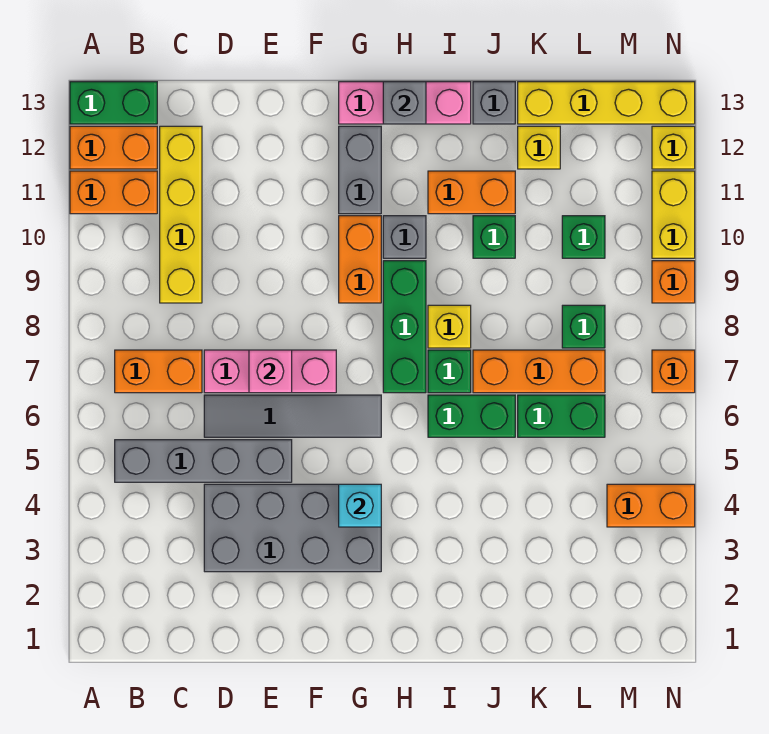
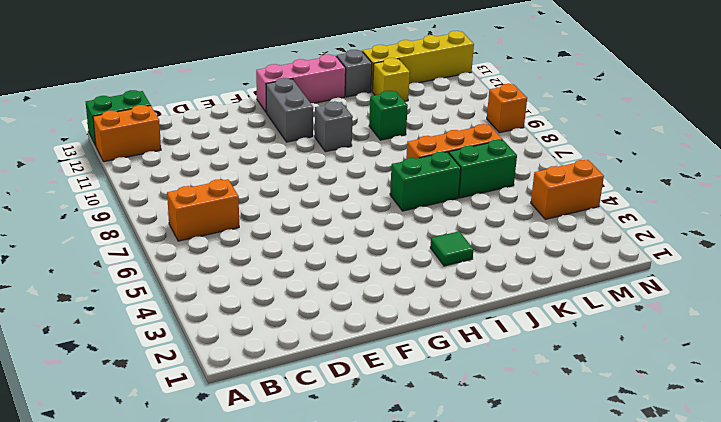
green tile I3 level 1 -> none
none -> orange brick A11:B11 level 1
none -> grey brick B5:E5 level 1
none -> yellow brick C9:C12 level 1
none -> grey brick D3:G4 level 1

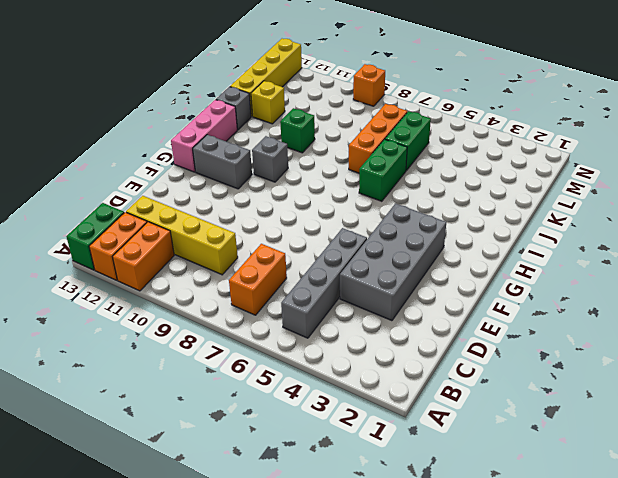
none -> grey tile D6:G6 level 1
none -> pink brick D7:F7 level 1
none -> orange brick G9:G10 level 1
none -> green brick H7:H9 level 1

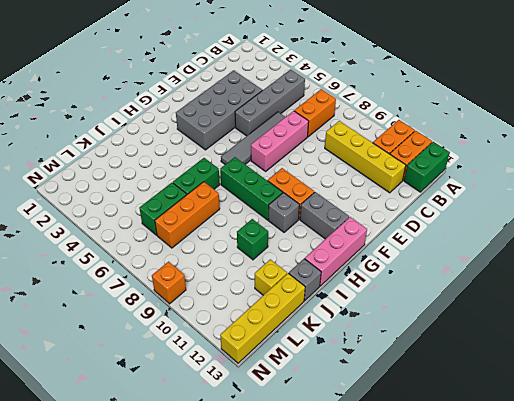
none -> green brick I7 level 1
none -> yellow brick I8 level 1
none -> orange brick I11:J11 level 1
none -> green brick L8 level 1

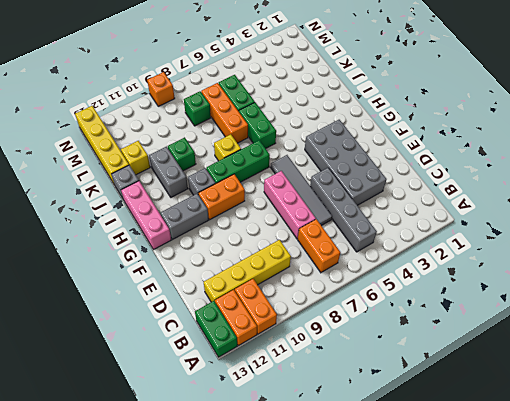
grey brick I11:J11 level 1 -> orange brick I11:J11 level 1
none -> green brick I7 level 1
none -> green brick L10 level 1
none -> orange brick M4:N4 level 1
none -> orange brick N7 level 1

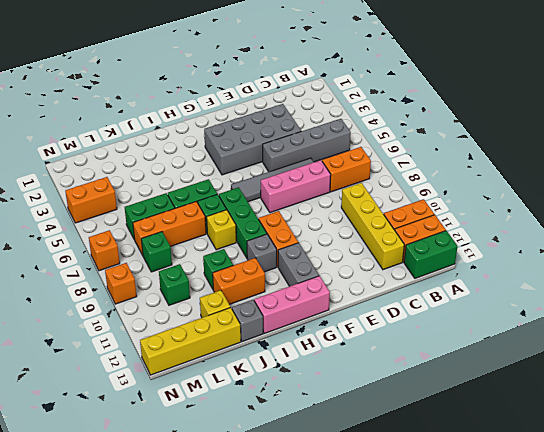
none -> yellow brick N10:N11 level 1
none -> yellow brick N12 level 1
none -> pink brick E7 level 2
none -> cyan brick G4 level 2

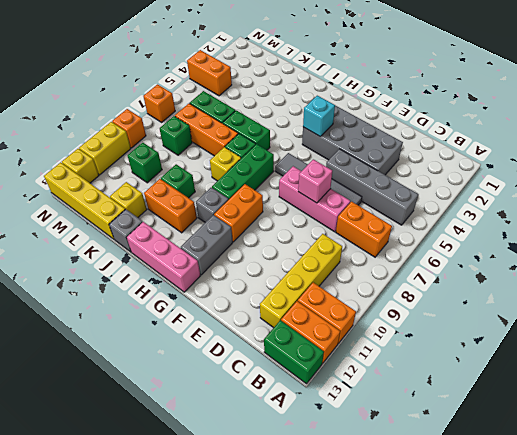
none -> grey brick H13 level 2

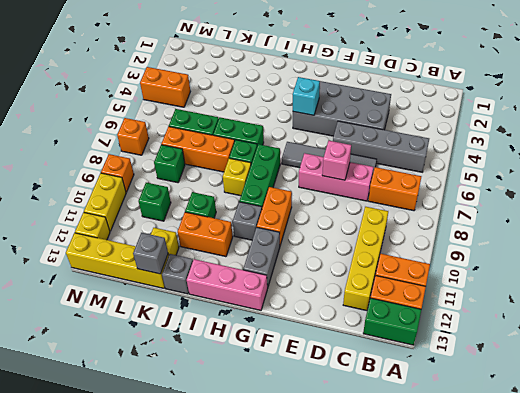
grey brick K13 level 2 -> grey brick H13 level 2

